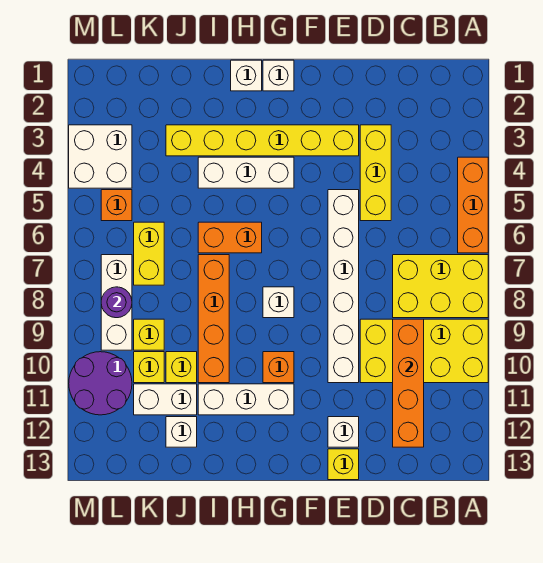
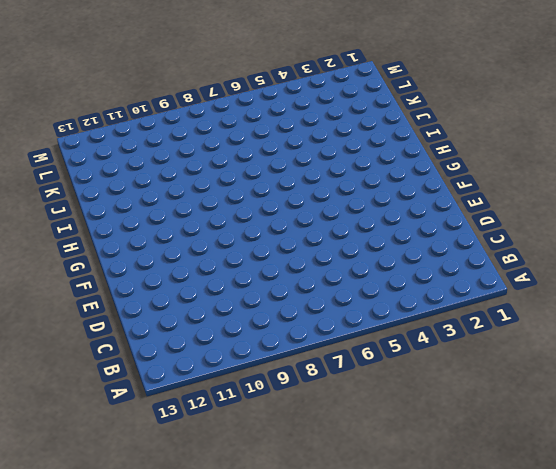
none -> orange brick A4:A6 level 1
none -> yellow brick A7:C8 level 1
none -> yellow brick A9:D10 level 1

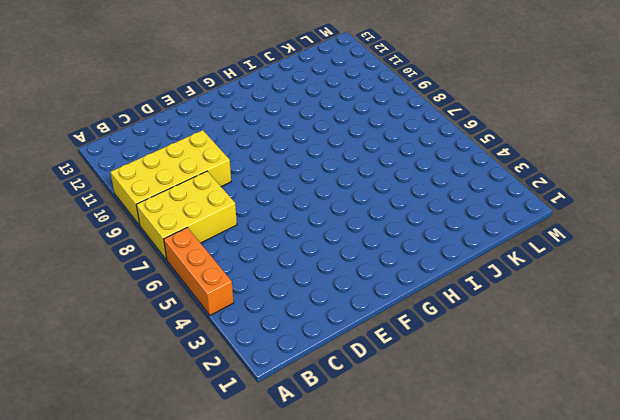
none -> yellow brick D3:D5 level 1
none -> yellow brick E3:J3 level 1
none -> white brick E5:E10 level 1

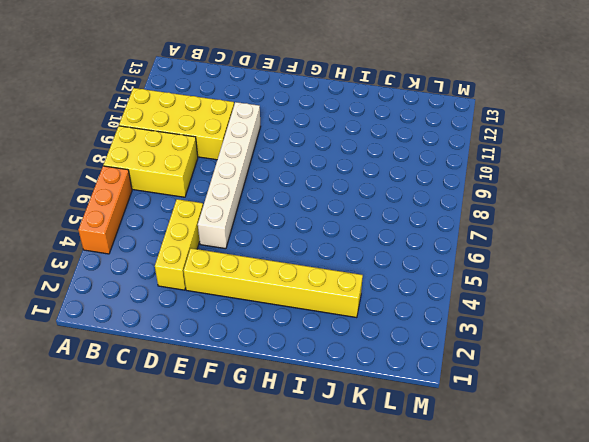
none -> white brick E12 level 1
none -> yellow brick E13 level 1
none -> white brick G1 level 1

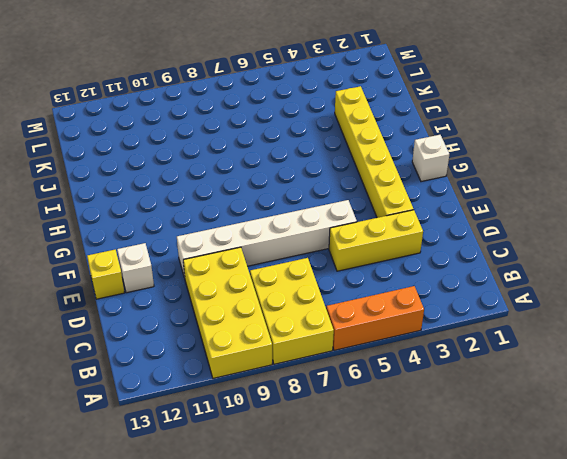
none -> white brick G4:I4 level 1
none -> white brick G8 level 1
none -> orange brick G10 level 1

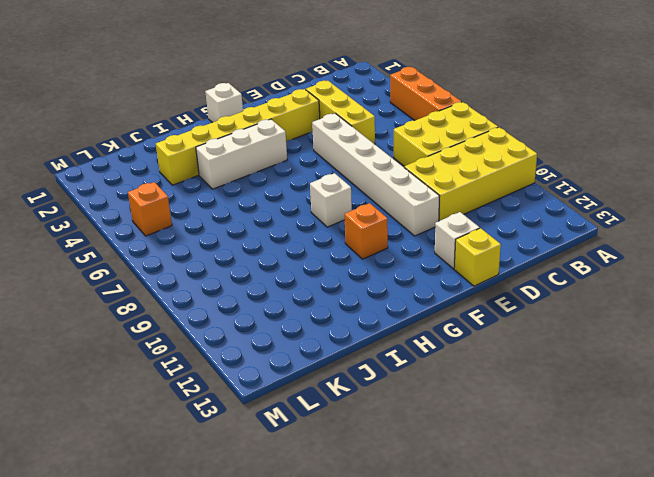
none -> white brick G11:I11 level 1
none -> white brick H1 level 1
none -> orange brick H6:I6 level 1

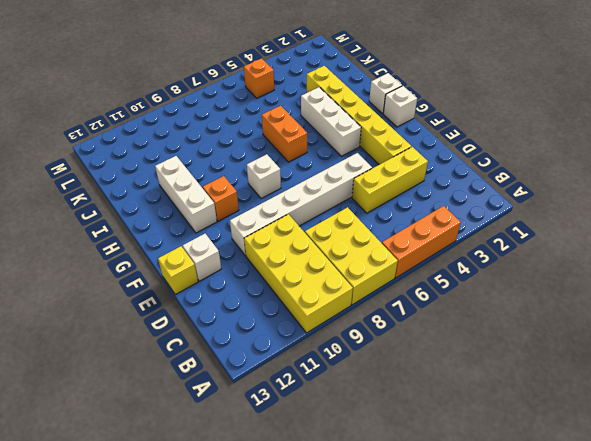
none -> orange brick I7:I10 level 1
none -> yellow brick J10 level 1
none -> white brick J11:K11 level 1

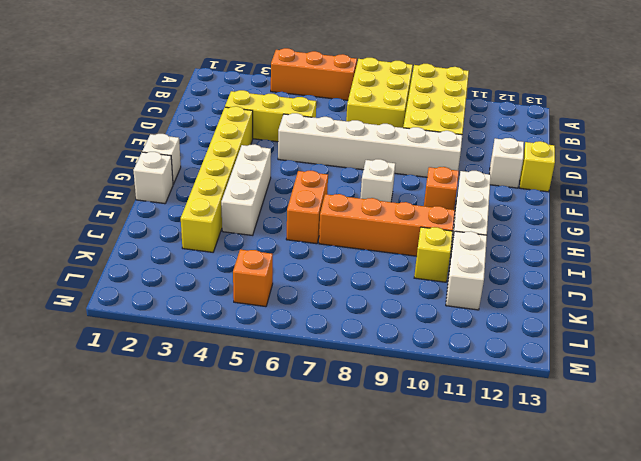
none -> white brick J12 level 1
none -> yellow brick K6:K7 level 1
none -> yellow brick K9 level 1

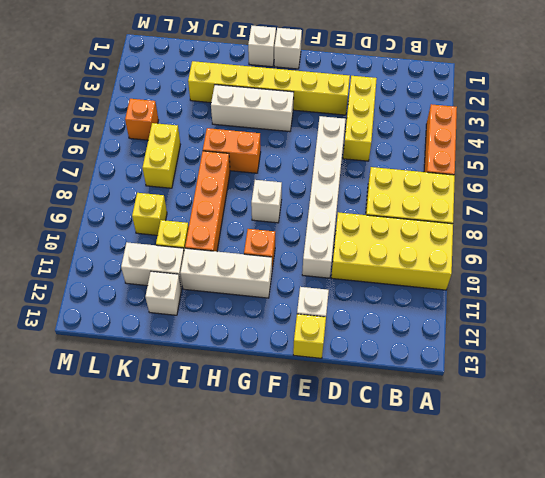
none -> yellow brick K10 level 1
none -> white brick L3:M4 level 1
none -> white brick L7:L9 level 1

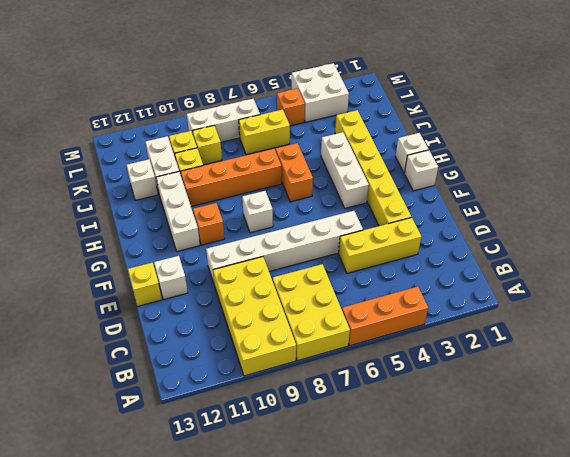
none -> purple round brick L10:M11 level 1
none -> orange brick C9:C12 level 2
none -> purple round brick L8 level 2

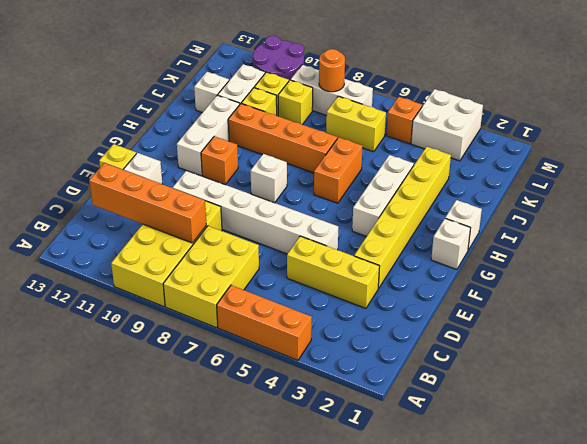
orange round brick L8 level 2 -> purple round brick L8 level 2

